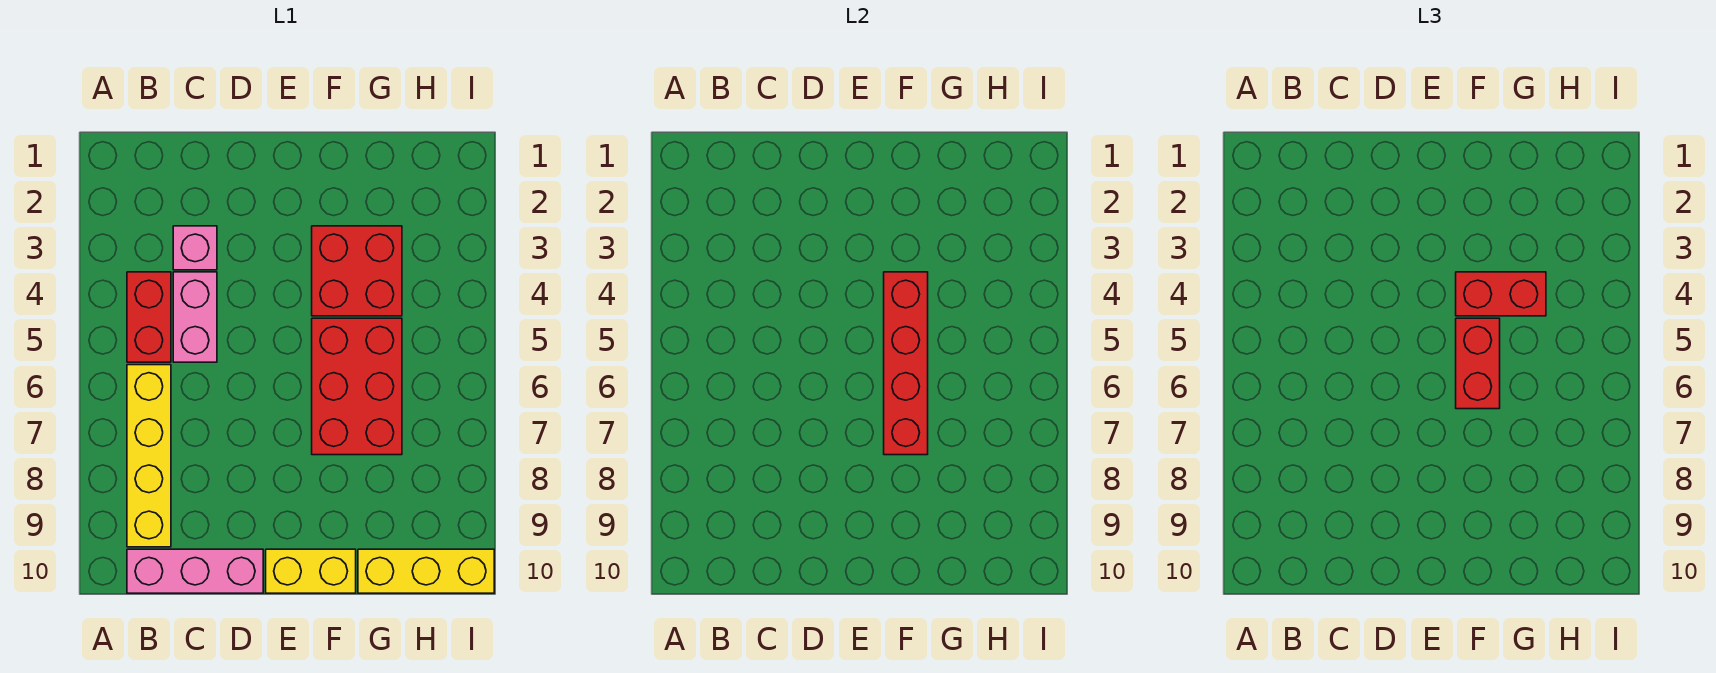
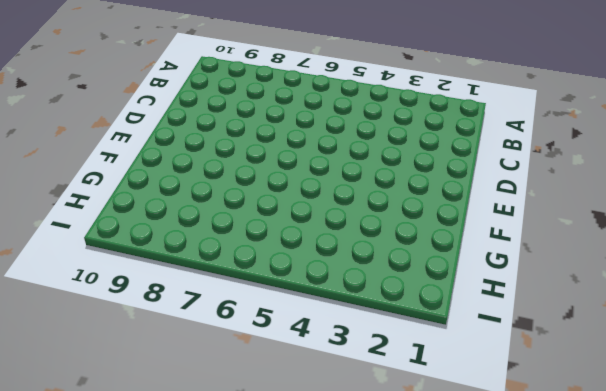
none -> red brick B4:B5 level 1
none -> yellow brick B6:B9 level 1
none -> pink brick B10:D10 level 1

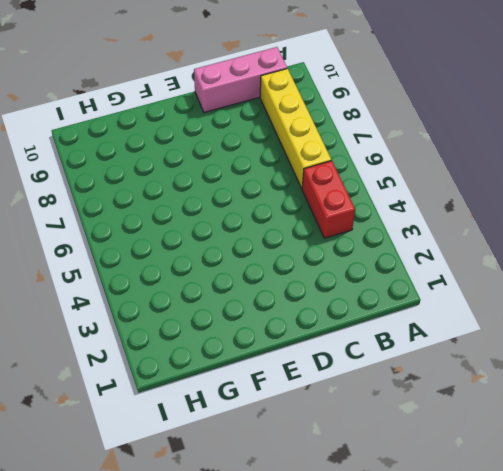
none -> pink brick C3 level 1
none -> pink brick C4:C5 level 1
none -> yellow brick E10:F10 level 1

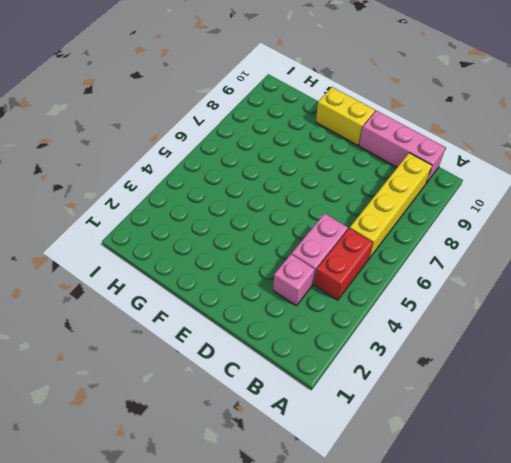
none -> red brick F3:G4 level 1
none -> red brick F5:G7 level 1
none -> yellow brick G10:I10 level 1

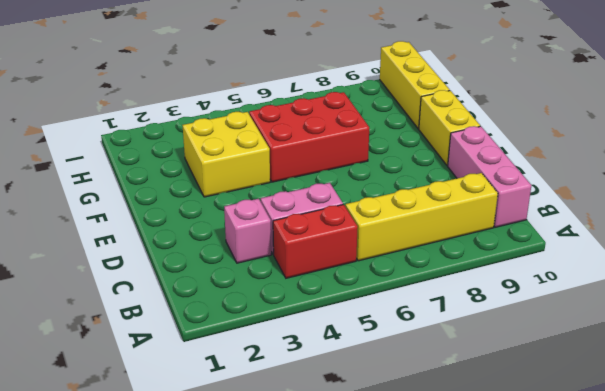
yellow brick F3:G4 level 1 -> red brick F3:G4 level 1
none -> red brick F4:F7 level 2
none -> red brick F4:G4 level 3
none -> red brick F5:F6 level 3

